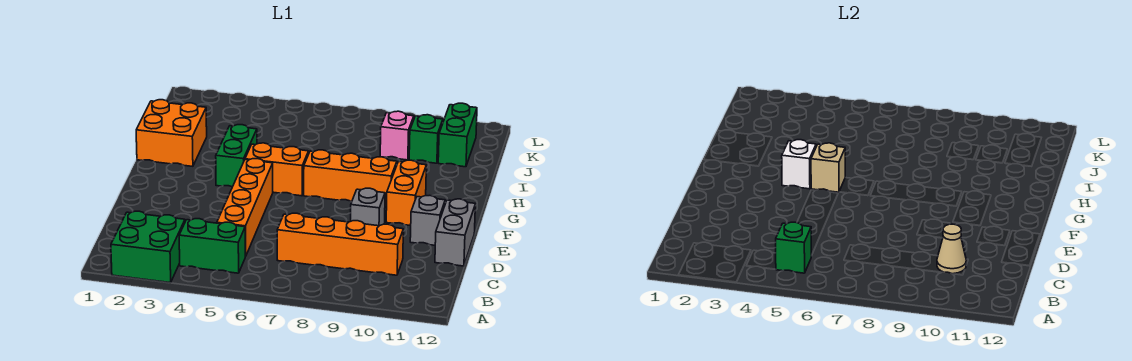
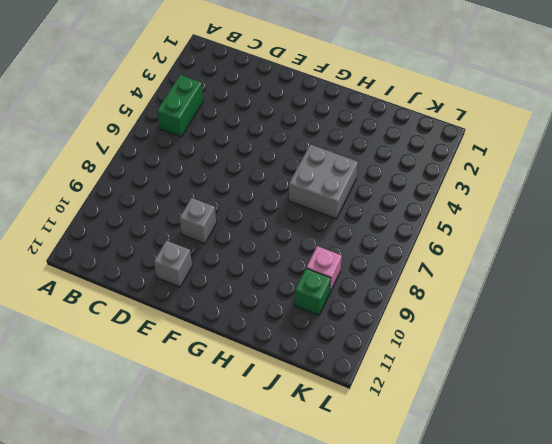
grey brick H5:I6 level 1 -> none
none -> green brick A2:B3 level 1
none -> orange brick C5:F5 level 1
none -> orange brick C7:C10 level 1

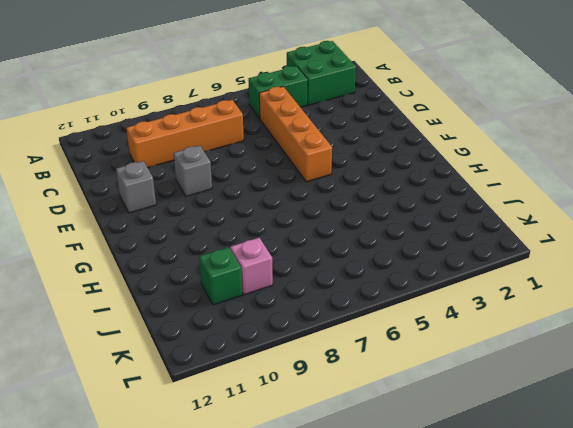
none -> grey brick D12:E12 level 1
none -> orange brick F10:G10 level 1
none -> green brick G4:H4 level 1

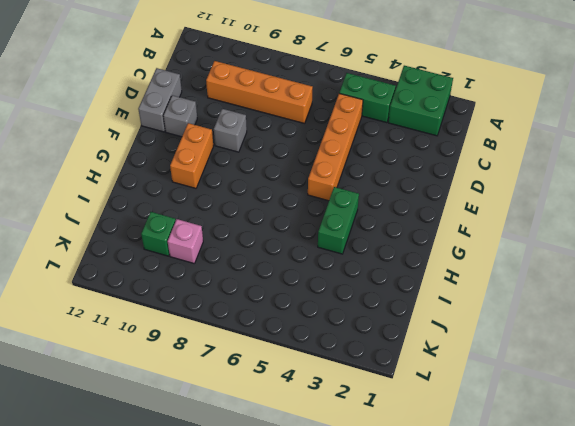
none -> orange brick G5:G6 level 1
none -> orange brick G7:G9 level 1
none -> orange brick H1:I2 level 1

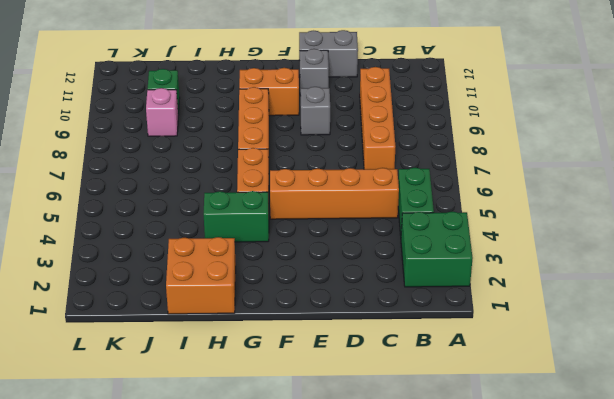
none -> green brick J11:K11 level 1
none -> green brick B5 level 2
none -> tan cone C10 level 2

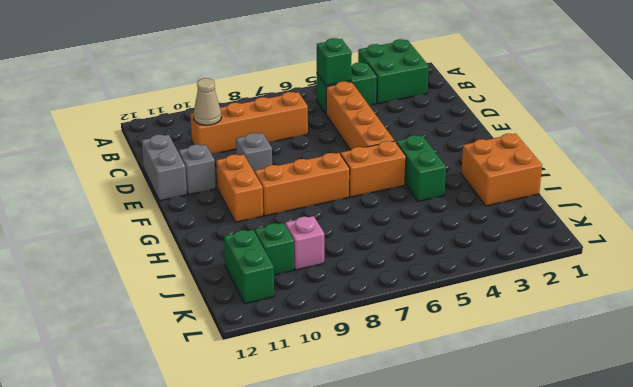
none -> white brick G4 level 2
none -> tan brick G5 level 2

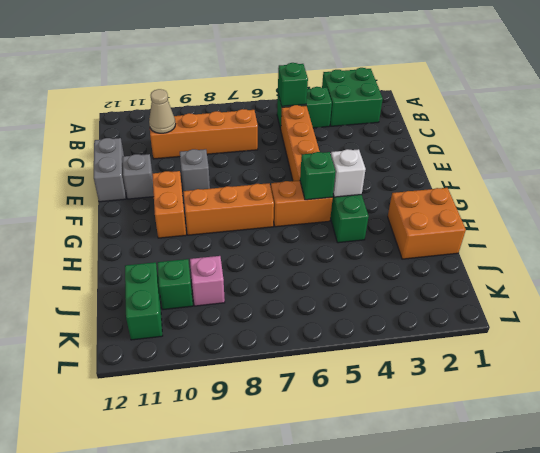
green brick G5 level 2 -> tan brick G5 level 2

